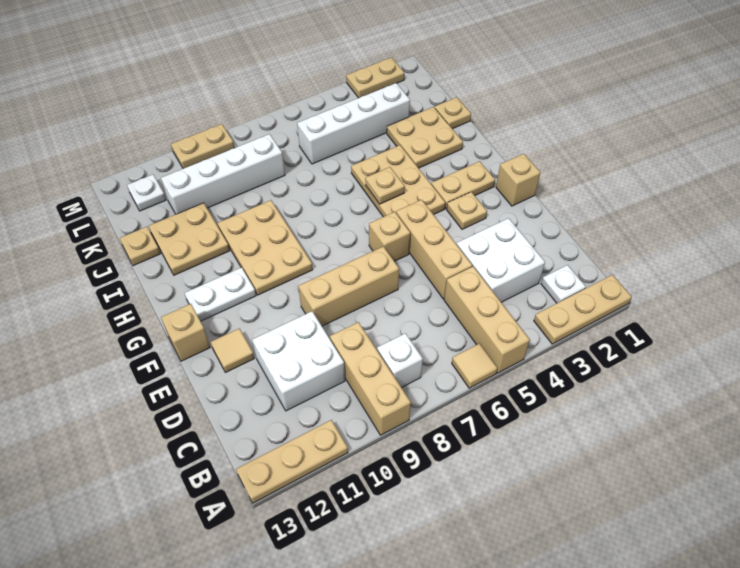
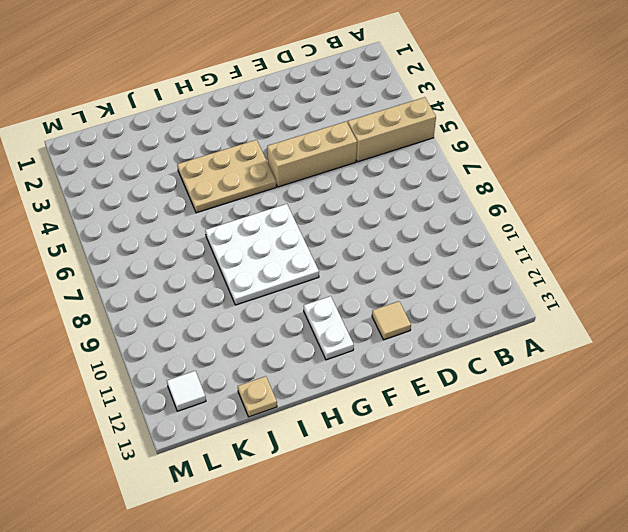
white plate G7:I9 level 1 -> tan plate G9:I10 level 1
white tile L12 level 1 -> white plate L12 level 1
none -> tan plate A1:A3 level 1
none -> tan tile A6 level 1
none -> tan brick A9:C9 level 1
none -> tan plate A11:A13 level 1

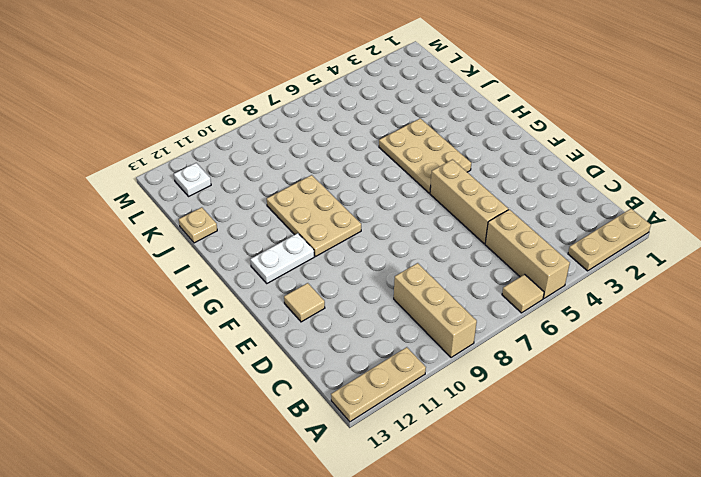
none -> white plate B2 level 1
none -> white brick B8 level 1
none -> white brick C3:D4 level 1
none -> white brick C10:D11 level 1

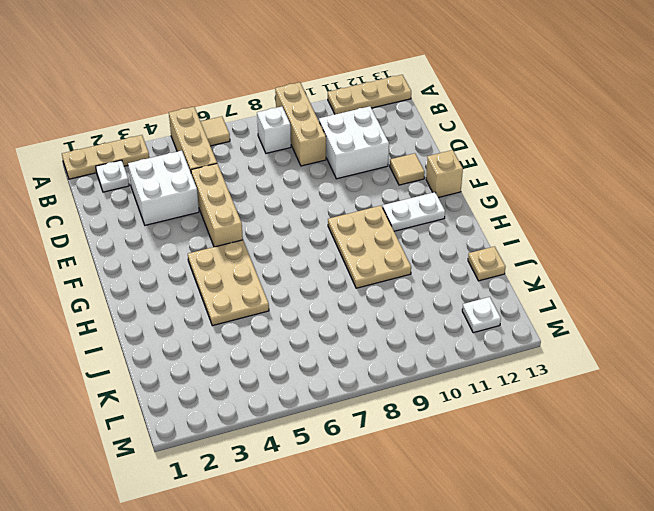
none -> tan brick E7:E9 level 1
none -> tan brick F1 level 1
none -> tan plate F3 level 1
none -> tan brick F6 level 1

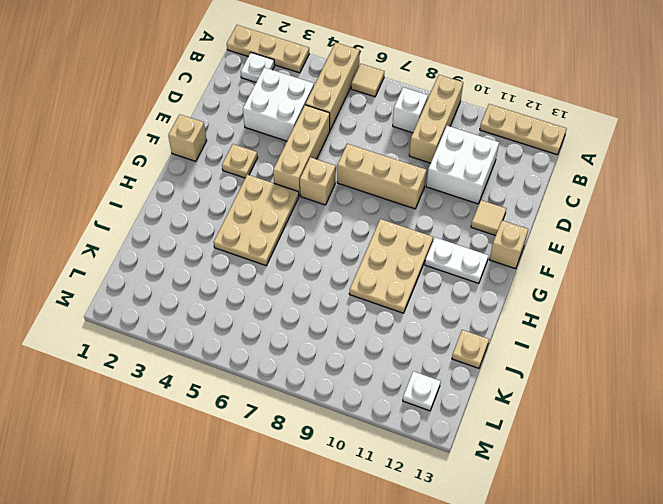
none -> tan plate G2:G3 level 1
none -> tan plate I2:J3 level 1
none -> tan plate I11:J12 level 1
none -> tan plate J1 level 1

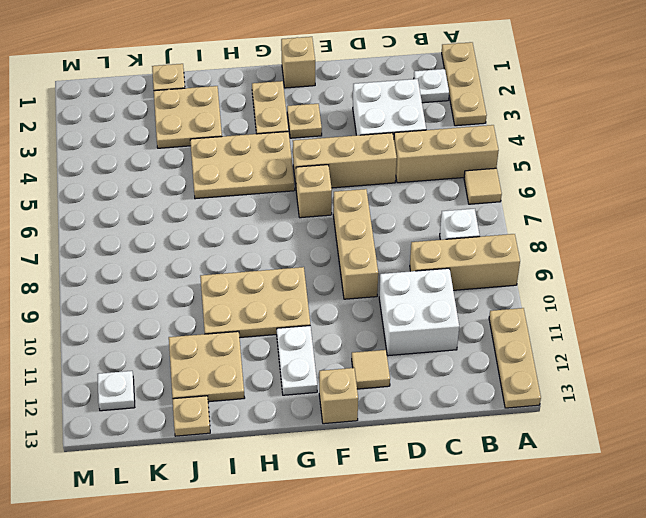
none -> white brick K3:K6 level 1
none -> white brick K8:K11 level 1
none -> tan plate M2:M3 level 1
none -> tan plate M9:M10 level 1

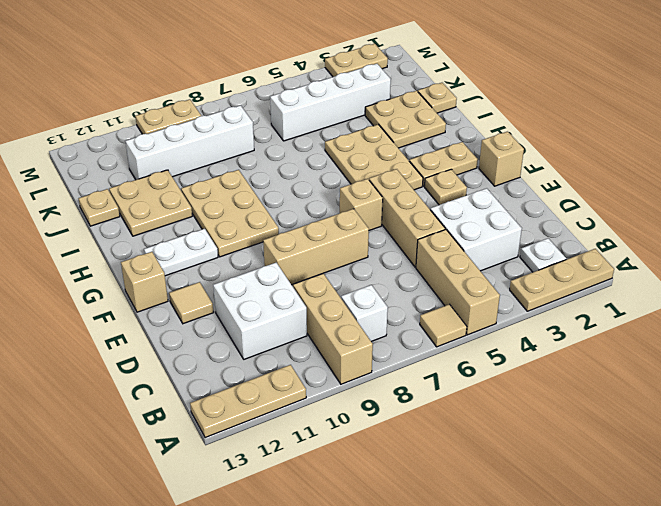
none -> white plate L12 level 1
none -> tan plate H5 level 2

